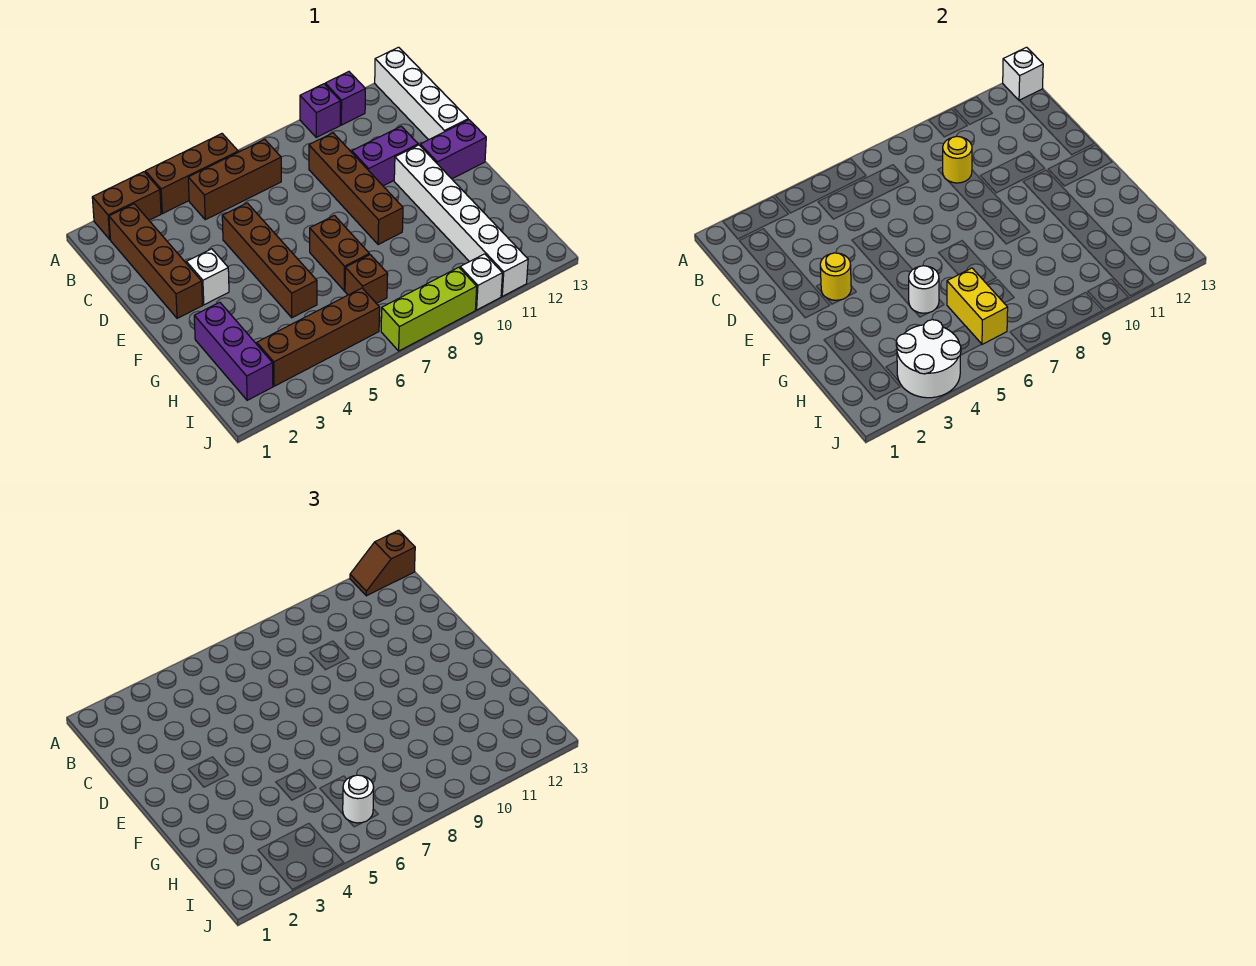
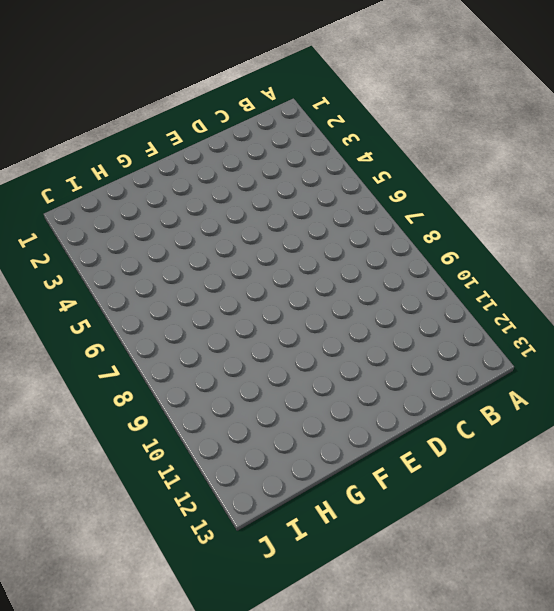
none -> brown brick A2:A3 level 1
none -> brown brick A4:A6 level 1
none -> purple brick A10 level 1

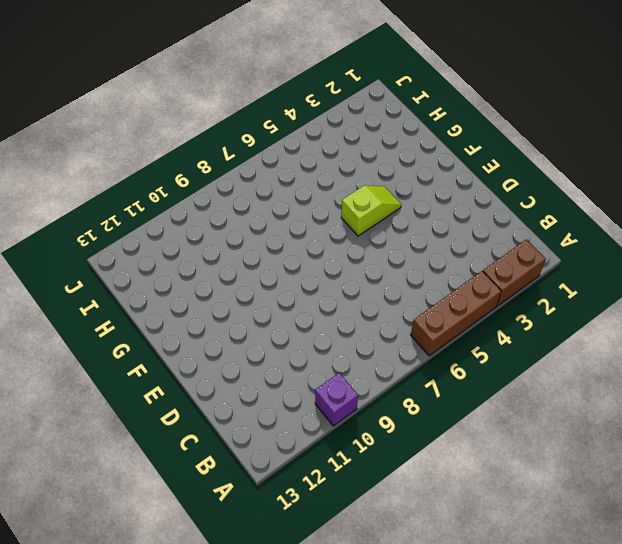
lime slope F4:F5 level 1 top 5 -> brown brick D5:G5 level 1
none -> purple brick A11 level 1
none -> white brick A13:D13 level 1
none -> brown brick B2:E2 level 1

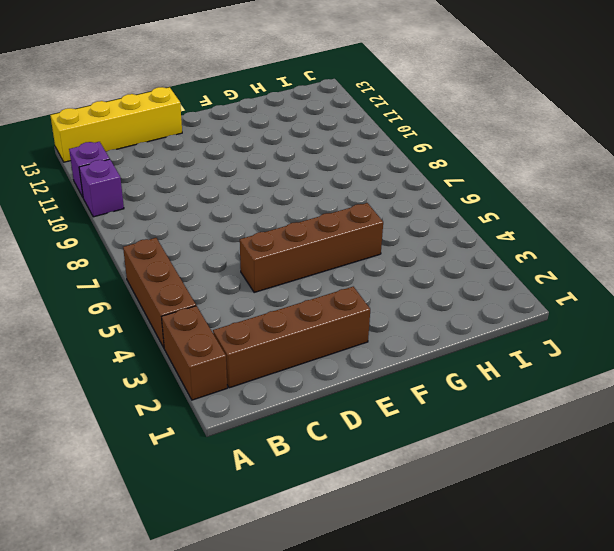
yellow brick A13:D13 level 1 -> white brick A13:D13 level 1
none -> brown brick B5:B7 level 1
none -> brown brick C9:F9 level 1
none -> purple brick D10:D11 level 1

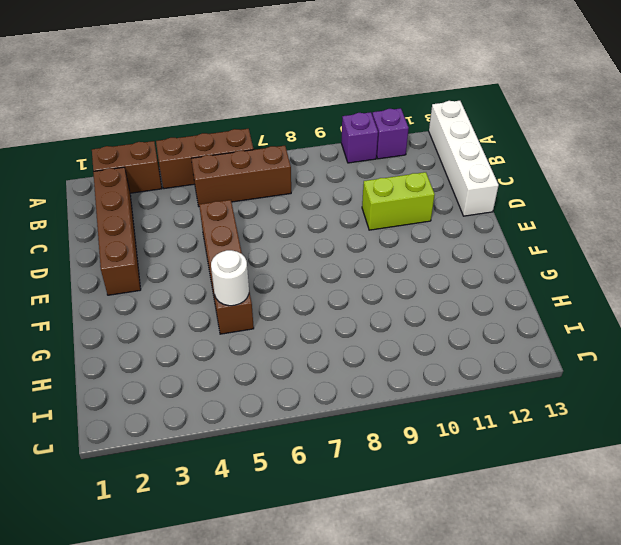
lime brick D10:D11 level 1 -> purple brick D10:D11 level 1
none -> brown brick C9:F9 level 1
none -> white brick E3 level 1
none -> white brick E11:J11 level 1

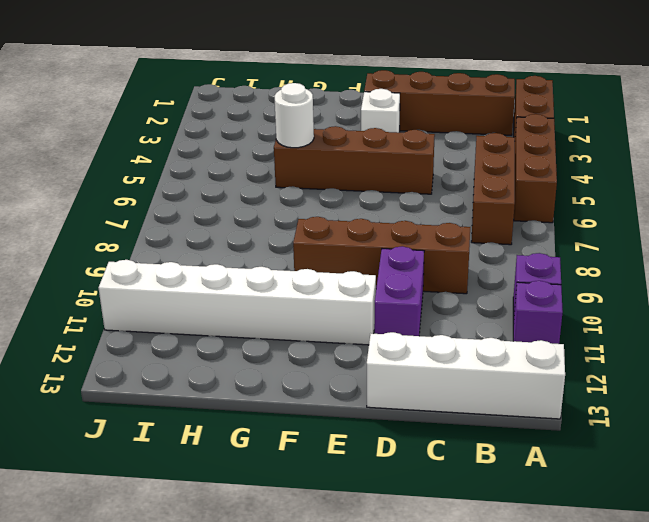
none -> purple brick E12:E13 level 1
none -> brown brick F7:G7 level 1
none -> purple brick G2:I2 level 1

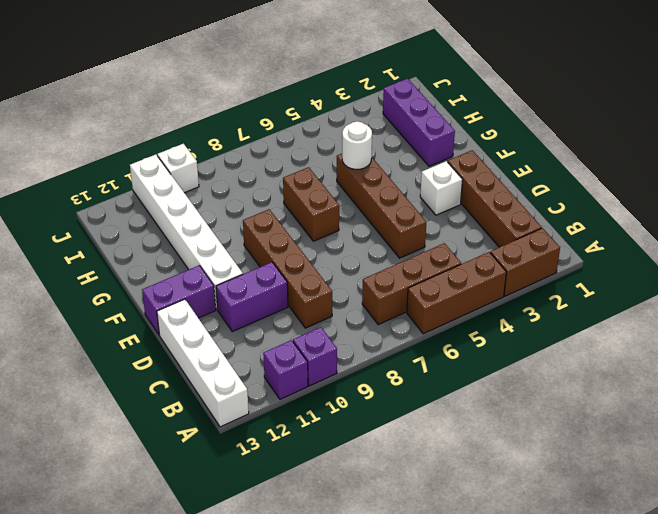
none -> brown brick H7 level 1
none -> brown brick I3:I6 level 1
none -> lime brick J7:J9 level 1

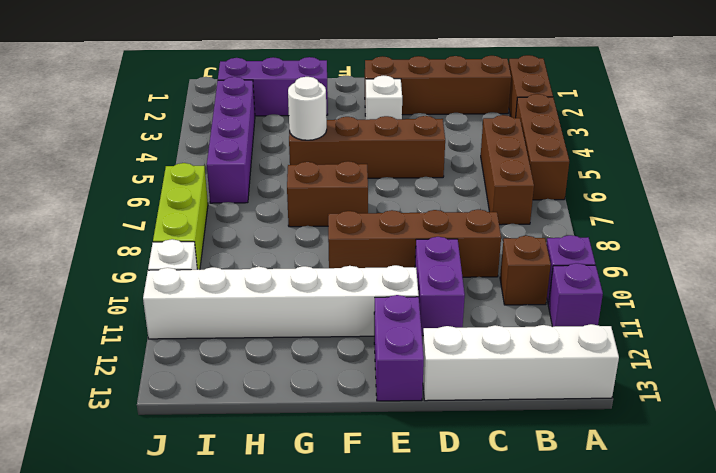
brown brick B10 level 1 -> brown brick H7 level 1
purple brick I3:I6 level 1 -> brown brick I3:I6 level 1
none -> white brick A13 level 2
none -> yellow round brick C9 level 2
none -> yellow round brick E3 level 2

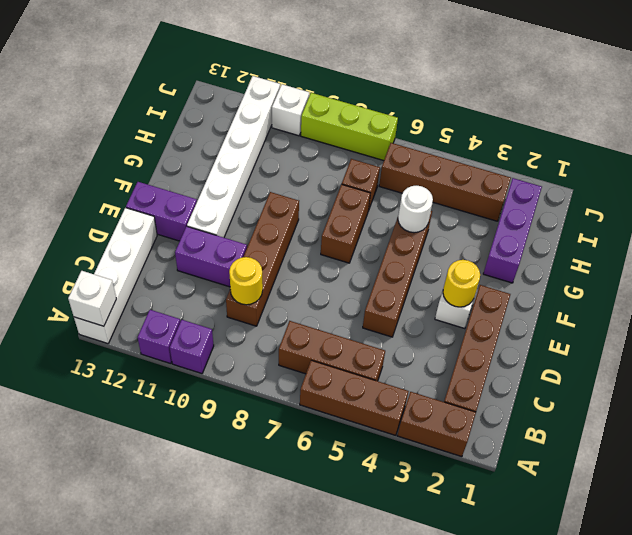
none -> yellow brick H6:I6 level 2
none -> white round brick I3:J4 level 2
none -> brown slope A12:A13 level 3 top 13

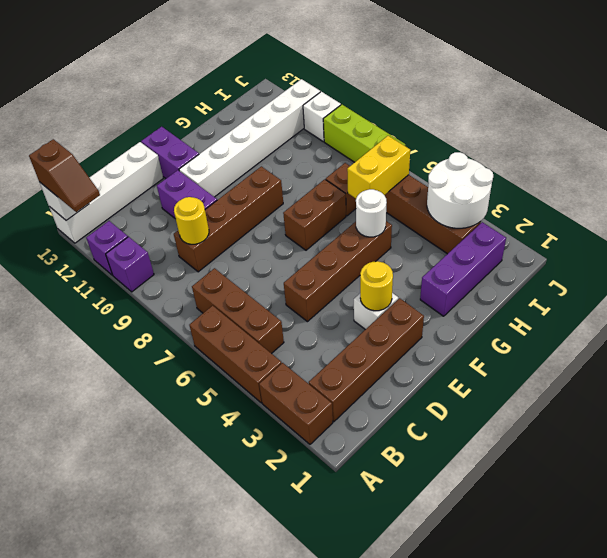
none -> white round brick I6 level 3

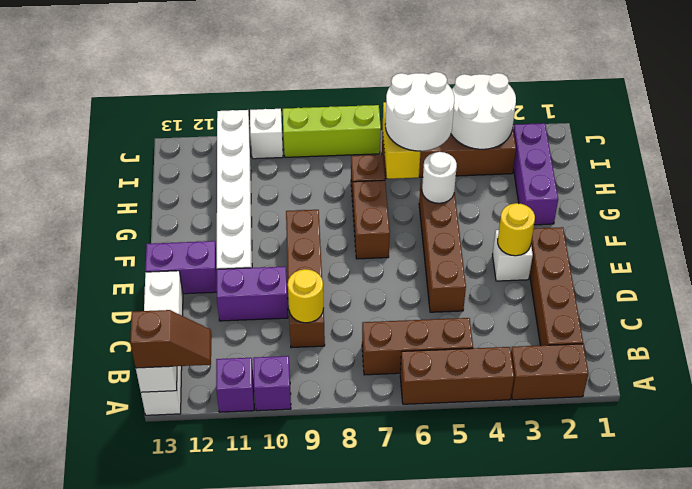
white round brick H5:I6 level 3 -> white round brick I6 level 3

